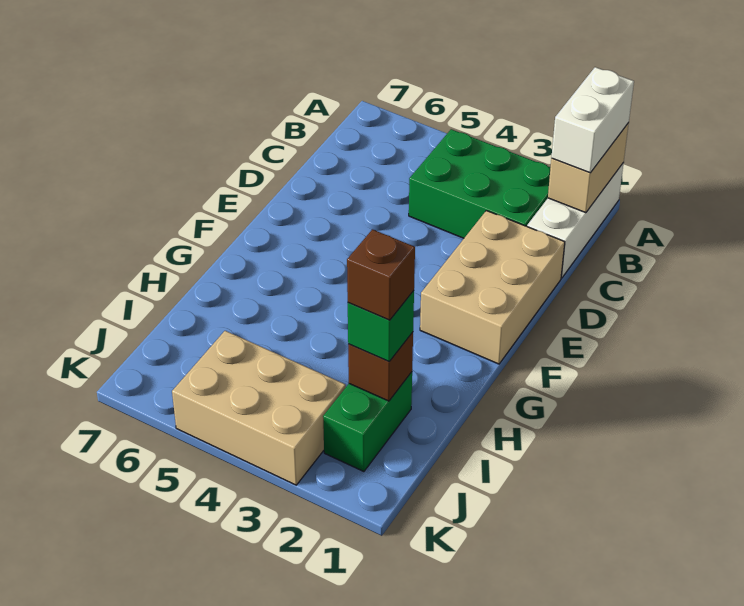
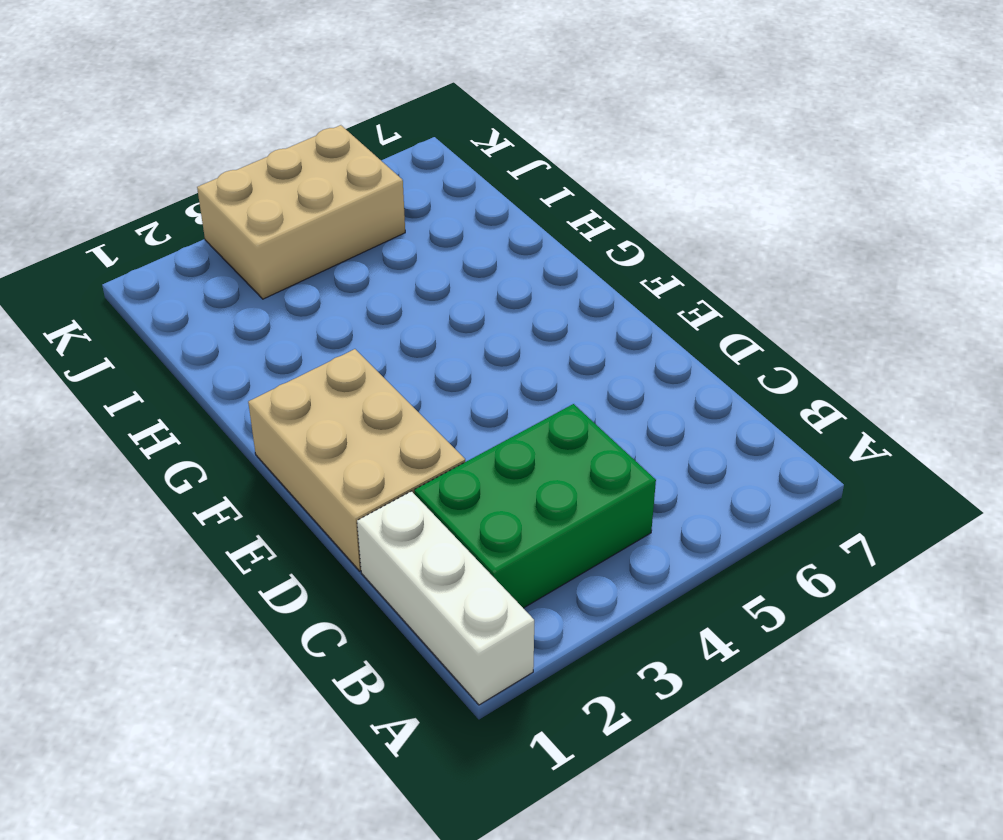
none -> green brick I2:J2 level 1
none -> tan brick A1:B1 level 2

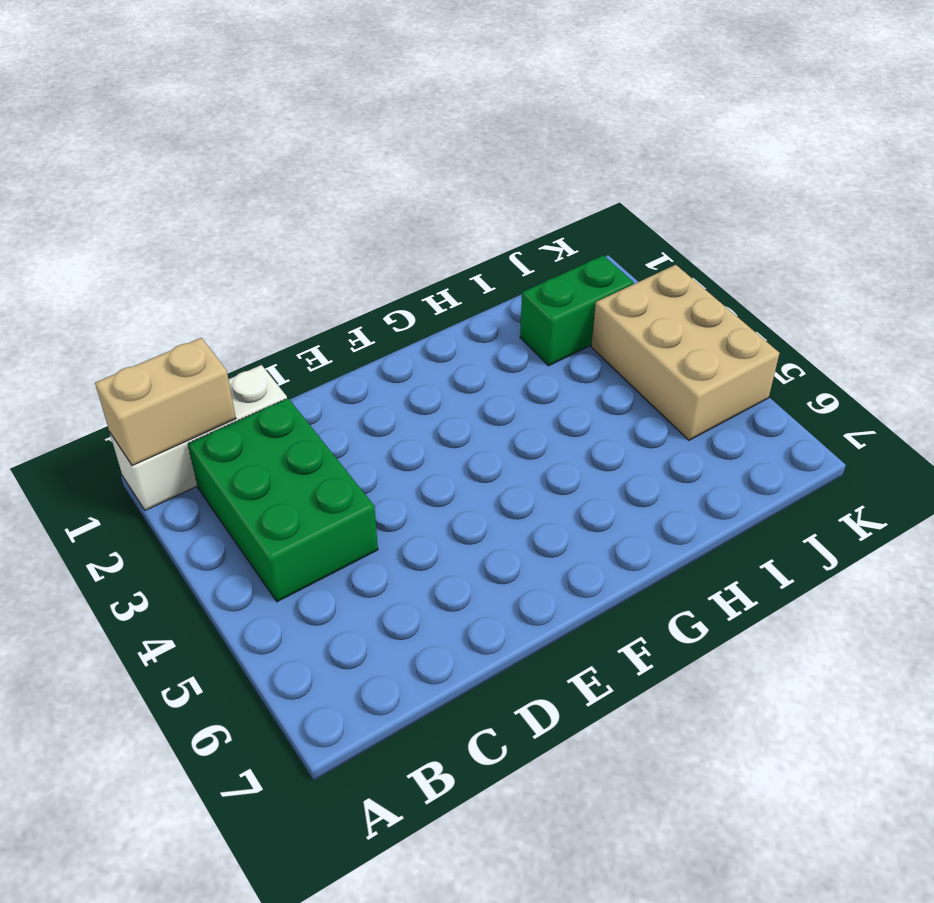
none -> tan brick D1:F2 level 1
none -> brown brick I2 level 2

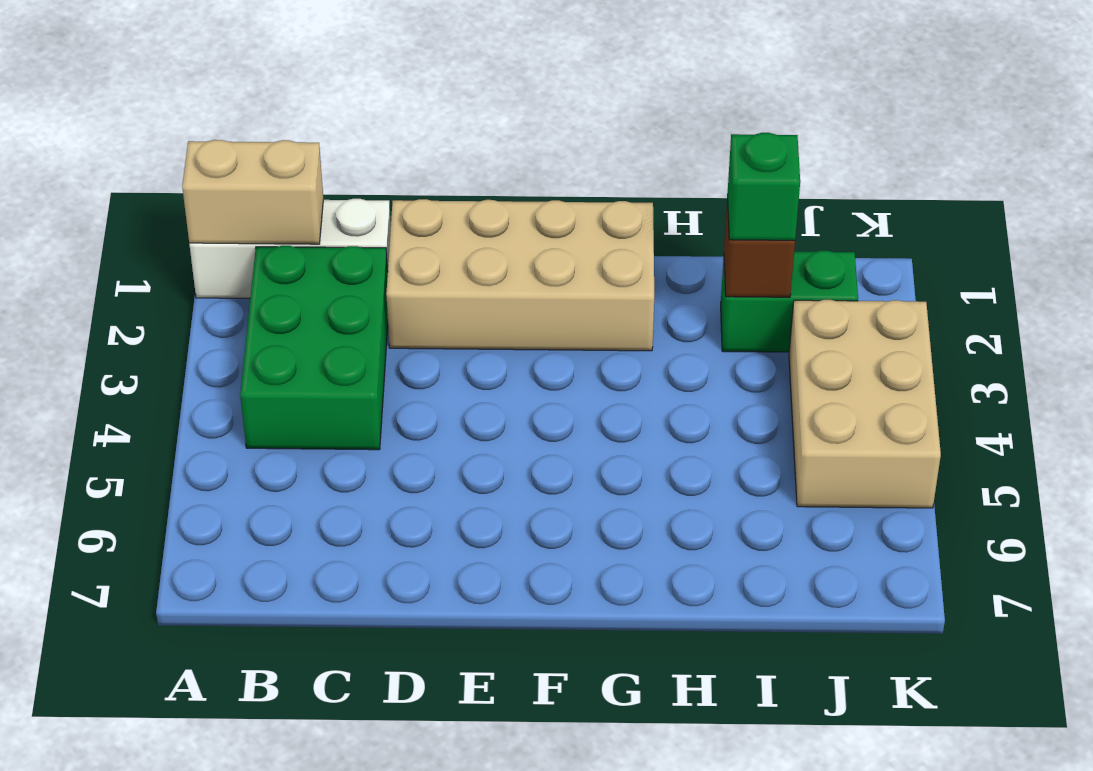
tan brick D1:G2 level 1 -> tan brick D1:F2 level 1
none -> white brick A1:B1 level 3
none -> brown brick I2 level 4

